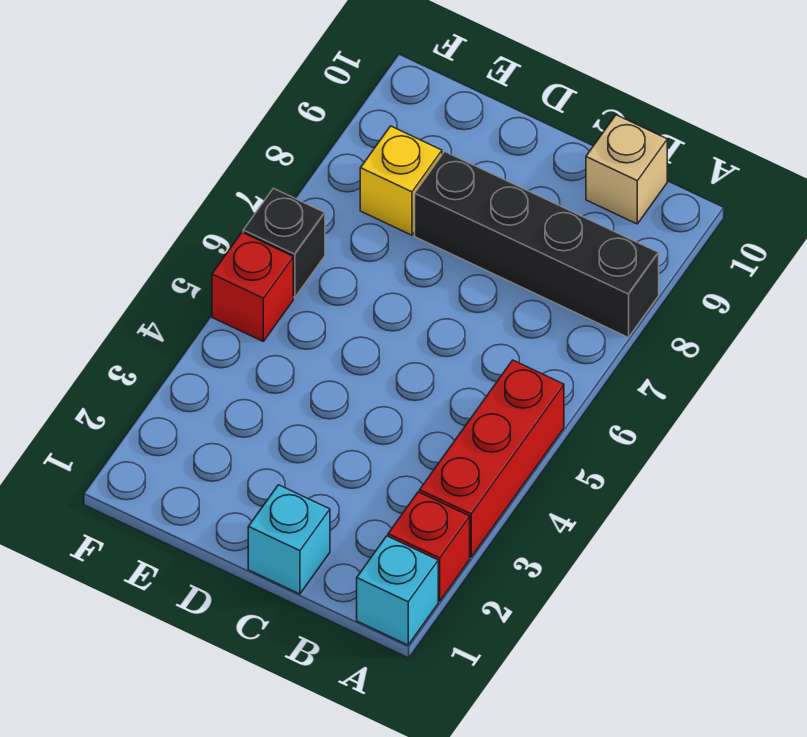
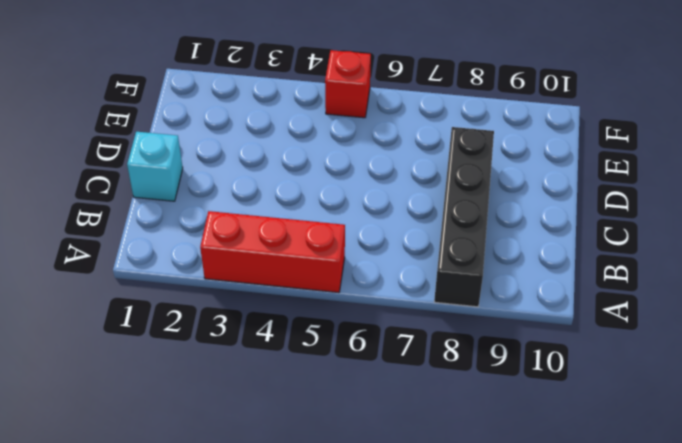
none -> cyan brick A1 level 1
none -> red brick A2 level 1

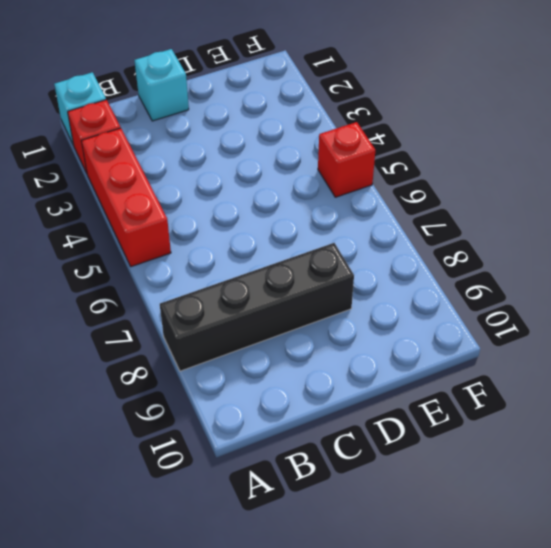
none -> tan brick B10 level 1
none -> yellow brick E8 level 1

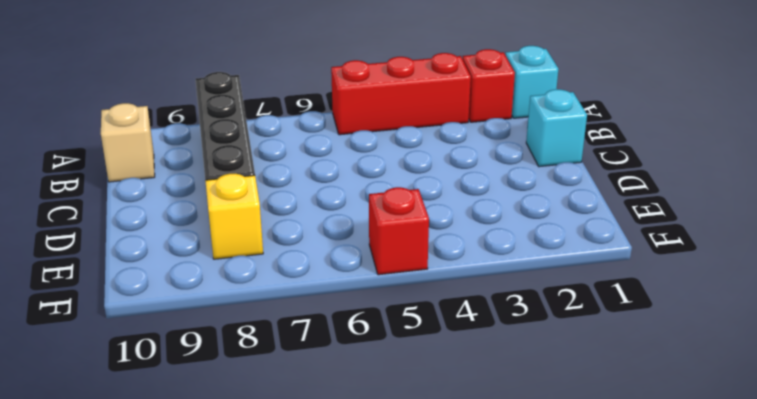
none -> black brick F6 level 1

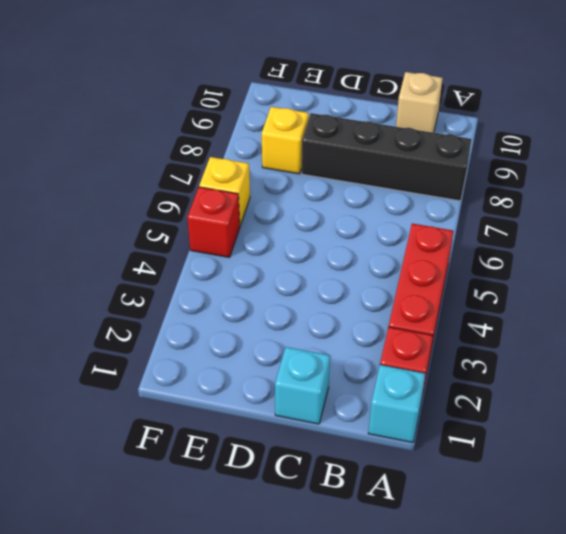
yellow brick F6 level 1 -> black brick F6 level 1

